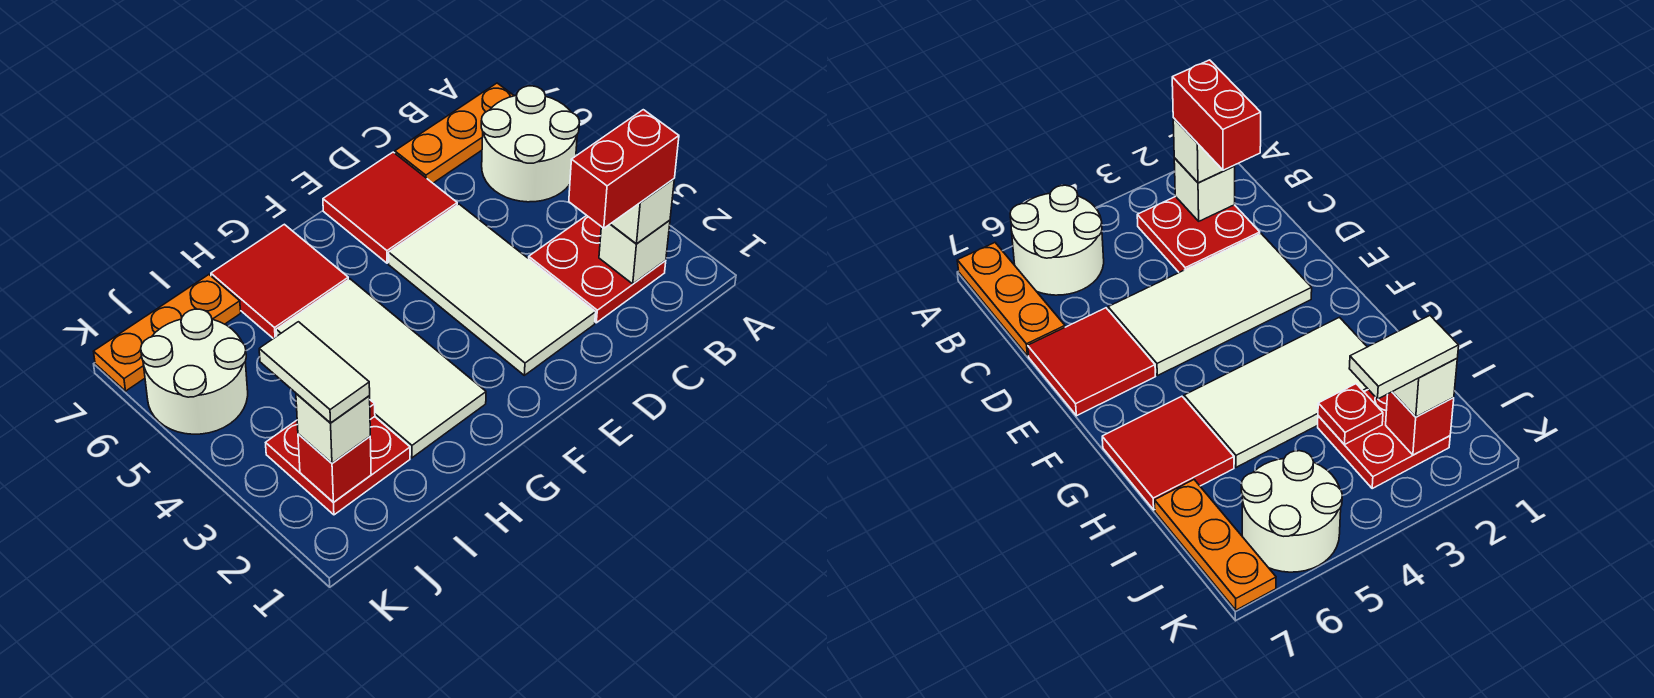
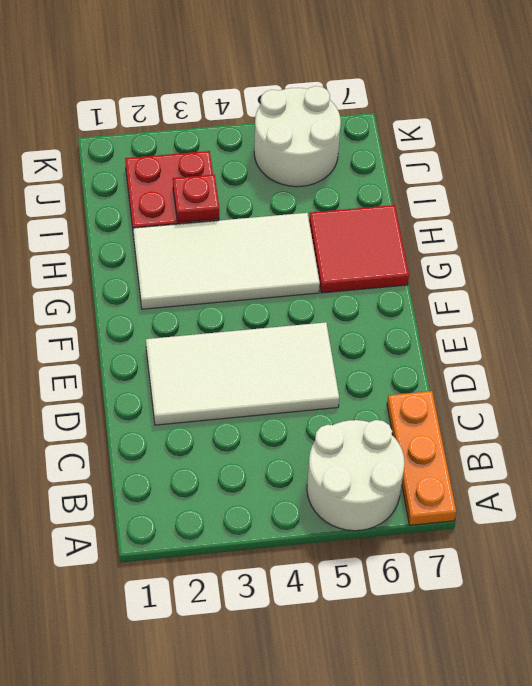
none -> red plate B2:C3 level 1
none -> red tile D6:E7 level 1
none -> orange plate I7:K7 level 1

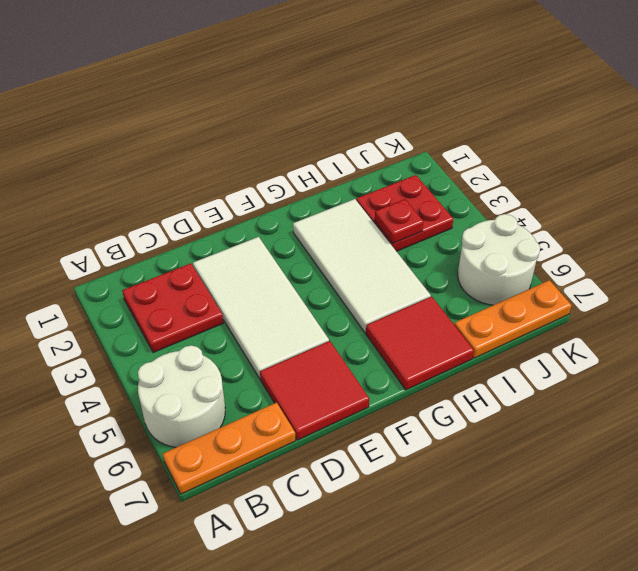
none -> white brick B2 level 2
none -> red brick J2 level 2
none -> white brick B2 level 3

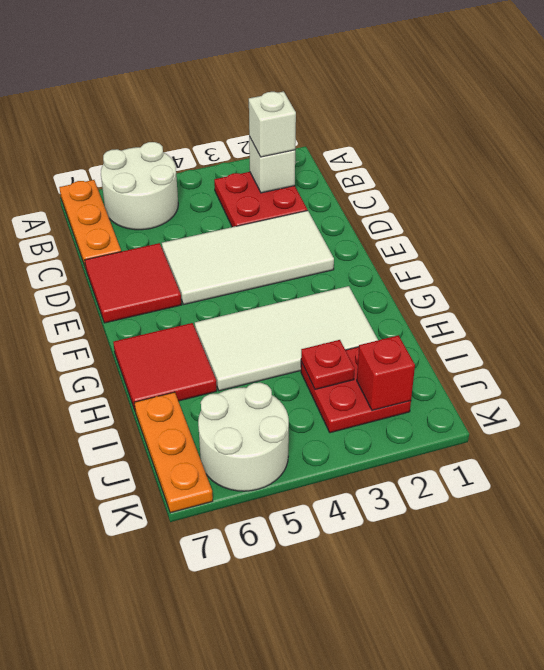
none -> white brick J2 level 3
none -> red brick B2:C2 level 4
none -> white tile J2:J3 level 4

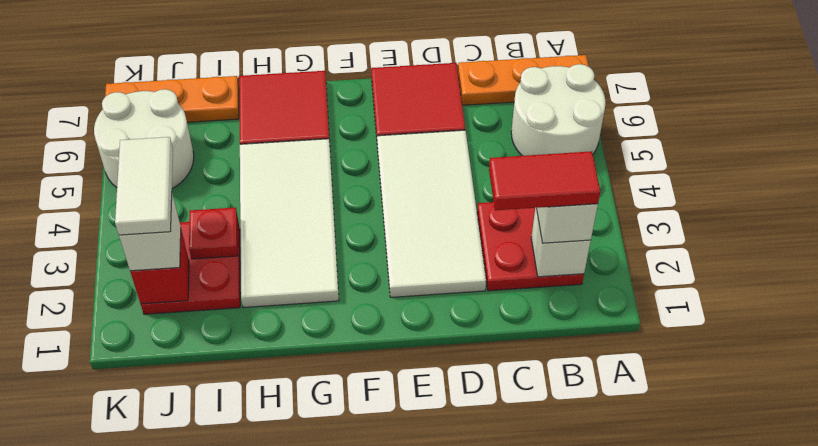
red tile B2:C2 level 4 -> red brick B2:C2 level 4

